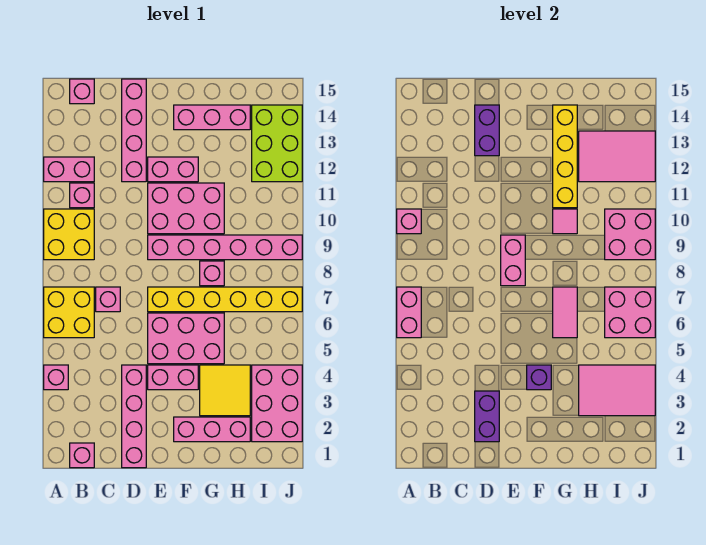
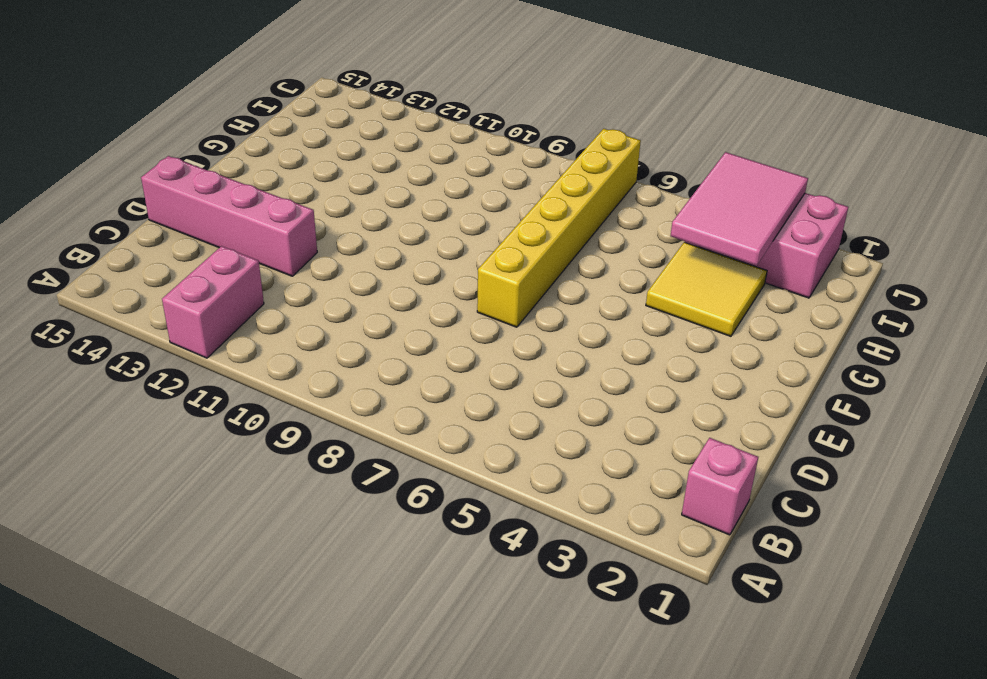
none -> pink brick A4 level 1
none -> yellow brick A6:B7 level 1
none -> yellow brick A9:B10 level 1
none -> pink brick B11 level 1

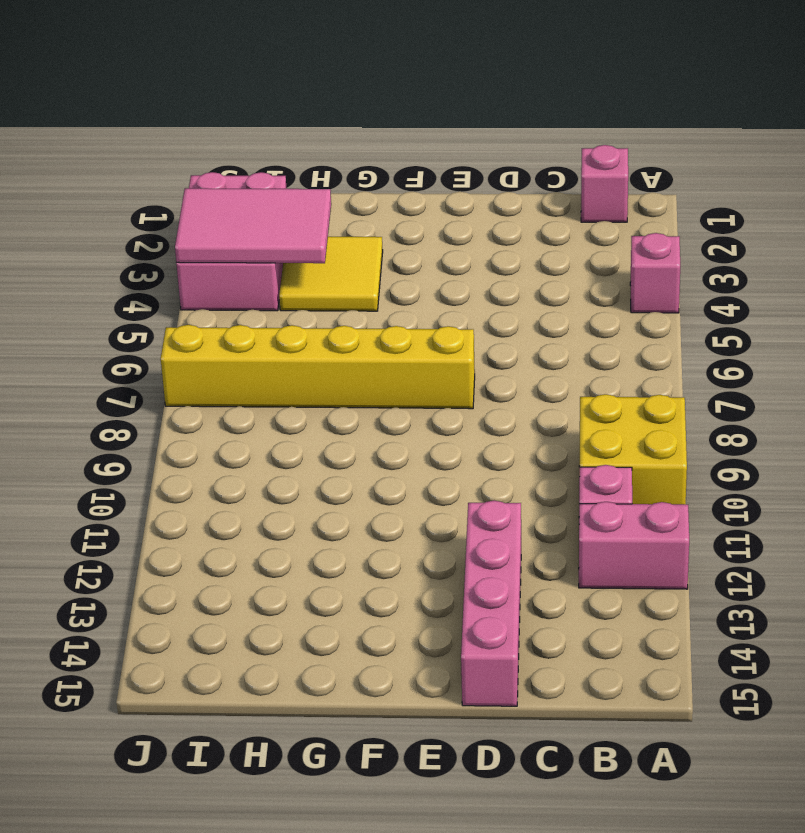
none -> yellow brick A6:B7 level 1
none -> pink brick B15 level 1
none -> pink brick C7 level 1
none -> pink brick D1:D4 level 1

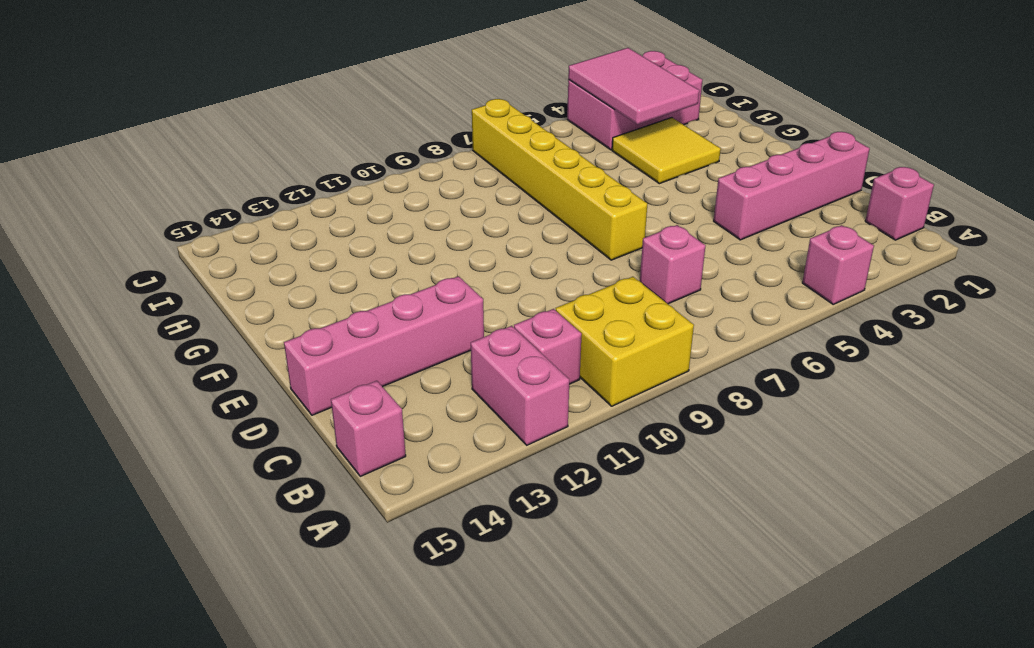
none -> yellow brick A6:B7 level 1
none -> pink brick E4:F4 level 1
none -> pink brick E5:G6 level 1
none -> pink brick E9:J9 level 1

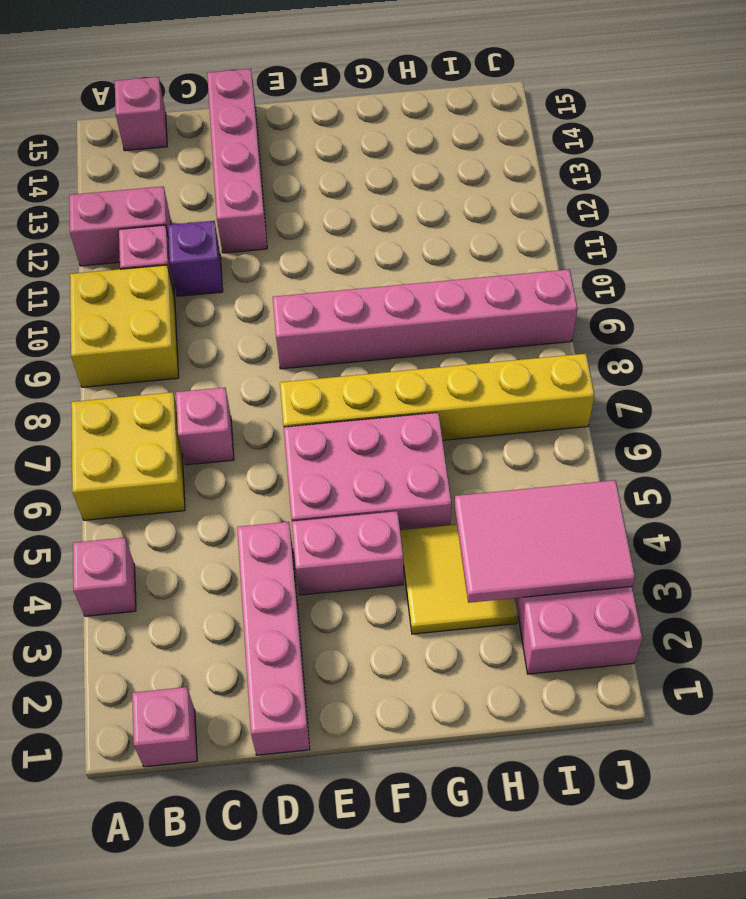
purple brick C11 level 1 -> purple brick F4 level 2
none -> pink brick E10:G11 level 1
none -> pink brick E12:F12 level 1
none -> pink brick F2:H2 level 1
none -> pink brick F14:H14 level 1

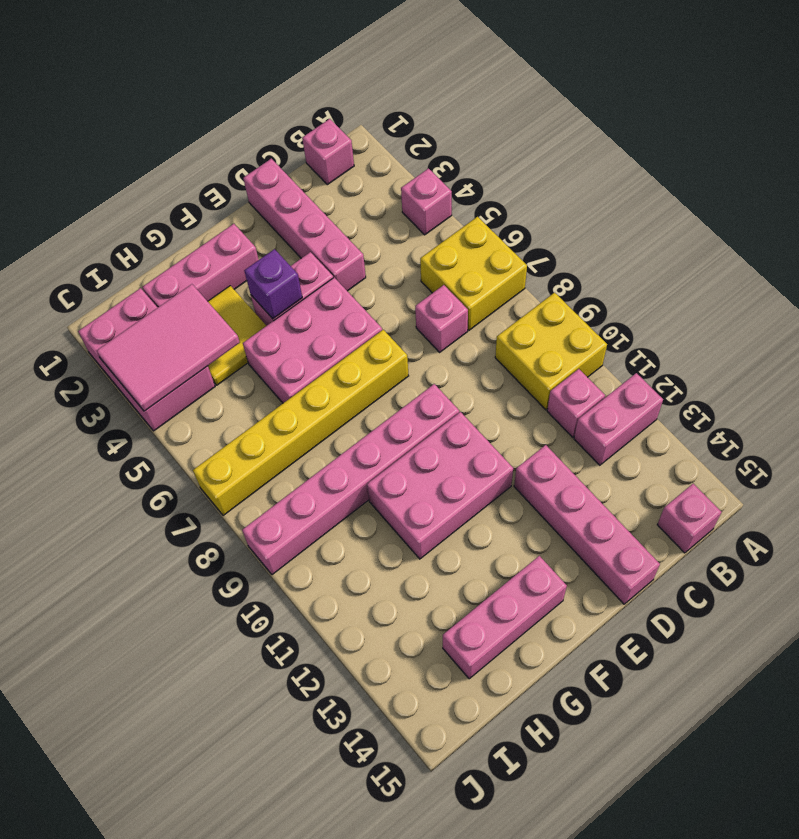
none -> pink brick E12:F12 level 1
none -> pink brick G8 level 1
none -> lime brick I12:J14 level 1
none -> pink brick A6:A7 level 2

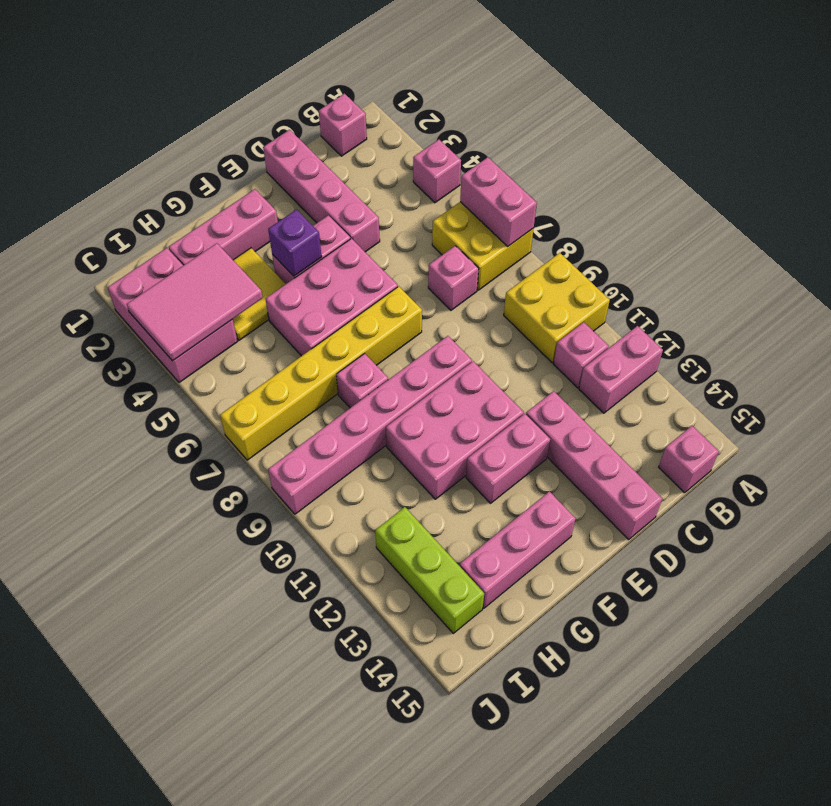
lime brick I12:I14 level 1 -> lime brick I12:J14 level 1
none -> pink brick A10 level 2
none -> purple brick D2:D3 level 2
none -> purple brick D13:D14 level 2
none -> pink brick E8:E9 level 2

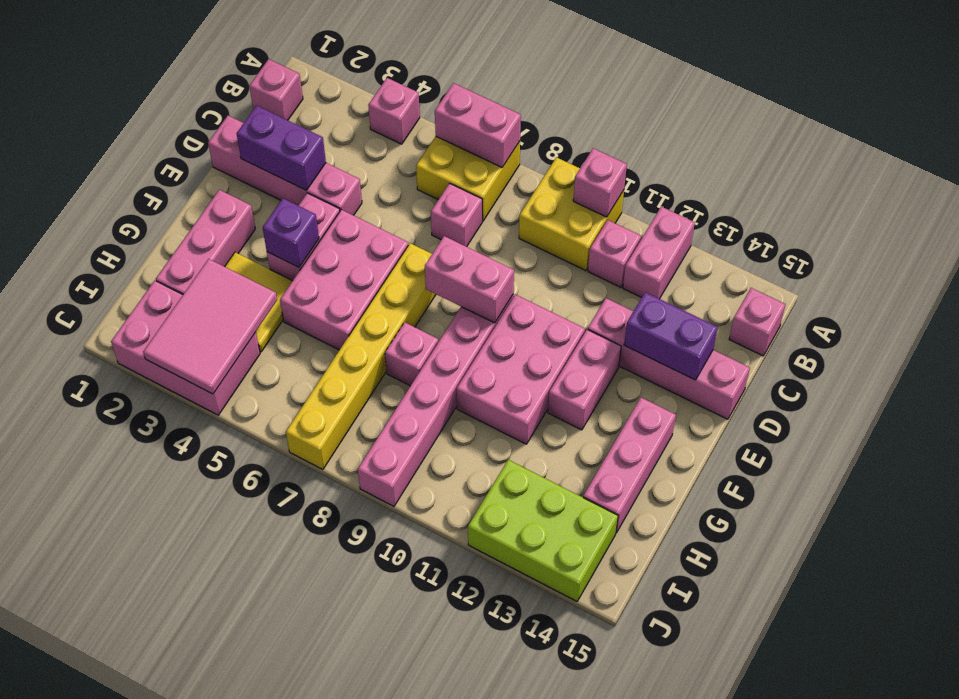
none -> pink tile G6:G7 level 2
none -> pink tile G10 level 2
none -> yellow brick G11:G14 level 2
none -> pink tile H12:J13 level 2

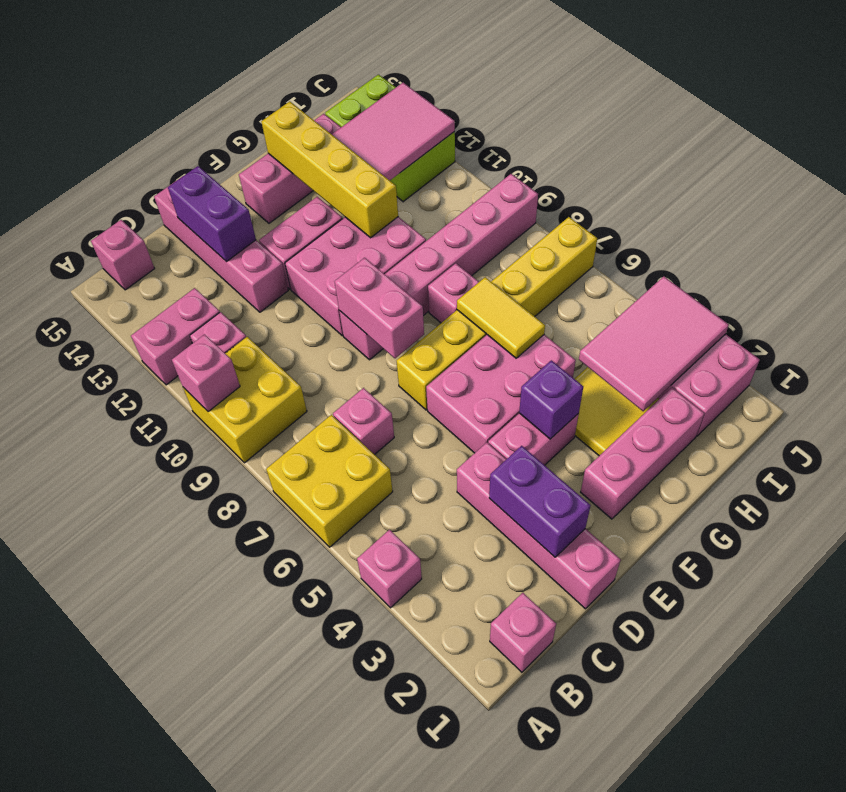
yellow tile G6:G7 level 2 -> pink tile G6:G7 level 2
none -> pink brick A6:A7 level 2
none -> pink tile G10 level 2
none -> pink brick I6:J7 level 2
none -> pink brick I9:J10 level 2

